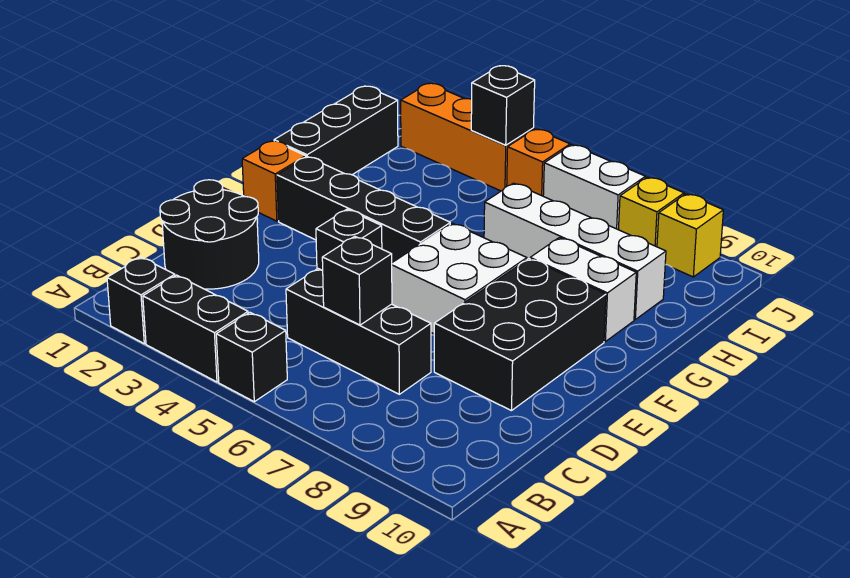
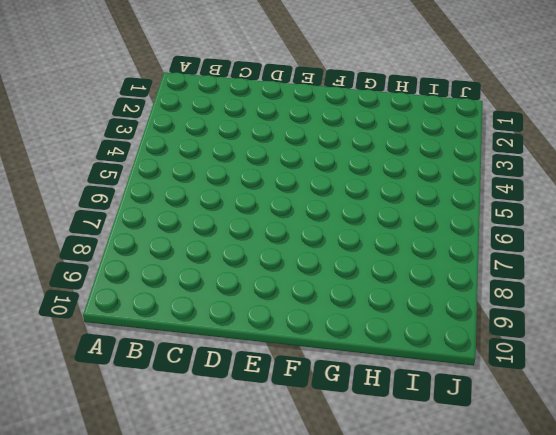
none -> black brick A2 level 1
none -> black brick A3:A4 level 1
none -> black brick A5 level 1

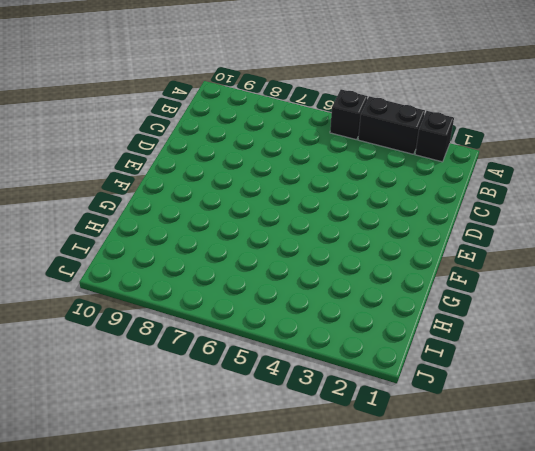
none -> black round brick C1:D2 level 1
none -> black brick C5:C7 level 1
none -> black brick D8:F9 level 1

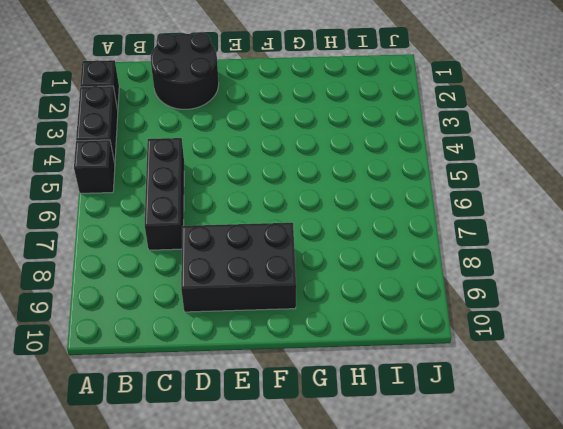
none -> black brick E4 level 1
none -> white brick E6:F7 level 1
none -> orange brick F1 level 1

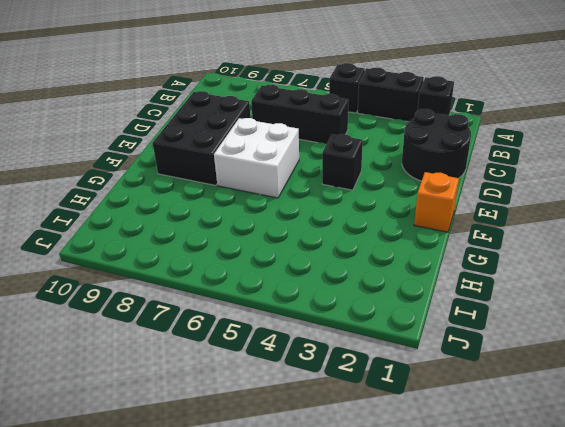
none -> black brick F2:F5 level 1
none -> black brick G1:I1 level 1
none -> white brick G8:G9 level 1

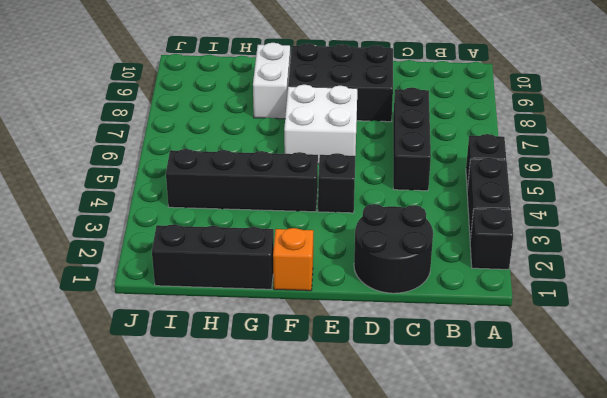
black brick F4:I4 level 1 -> black brick F2:F5 level 1
none -> white brick H6:H9 level 1
none -> orange brick J2:J4 level 1
none -> orange brick J5 level 1

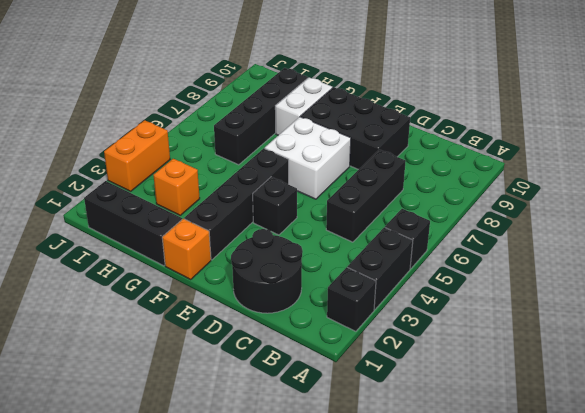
orange brick H3 level 1 -> orange brick J5 level 1
black brick H6:H9 level 1 -> white brick H6:H9 level 1
orange brick J3:J4 level 1 -> orange brick J2:J4 level 1
none -> white brick J6:J7 level 1
none -> yellow brick J8 level 1
none -> yellow brick J9 level 1

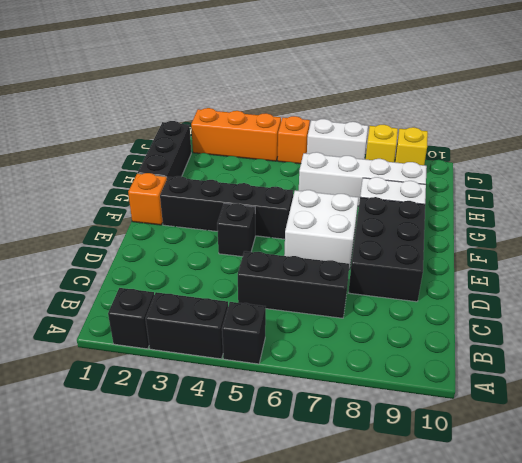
none -> black round brick C1:D2 level 1
none -> black brick C6 level 2
none -> black brick J4 level 2

